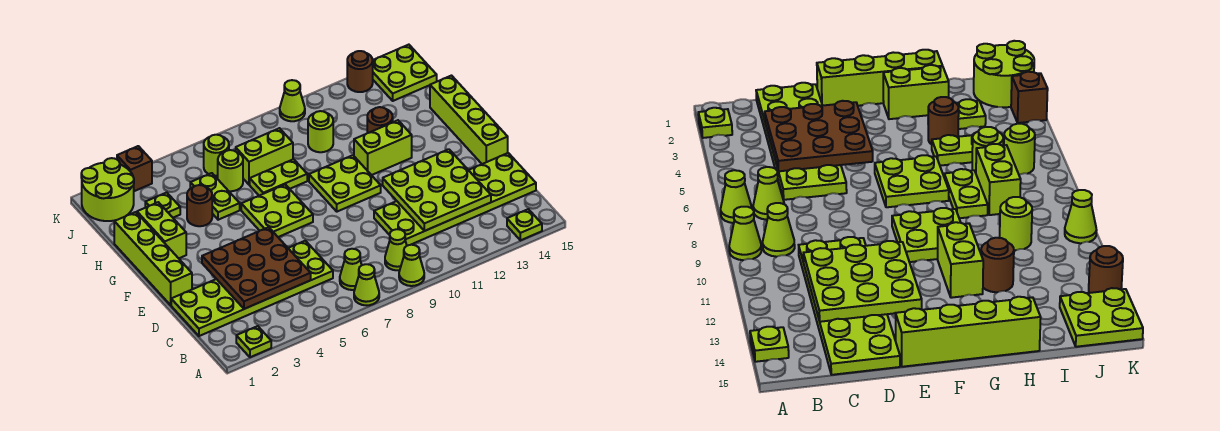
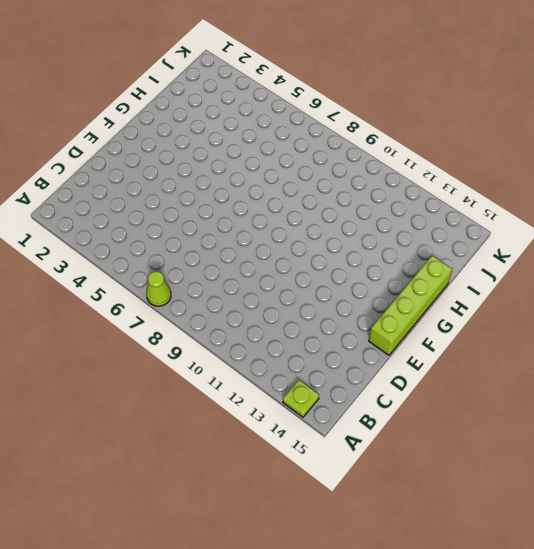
none -> lime plate A2 level 1
none -> lime cone A9 level 1
none -> lime cone B7 level 1
none -> lime cone B9 level 1

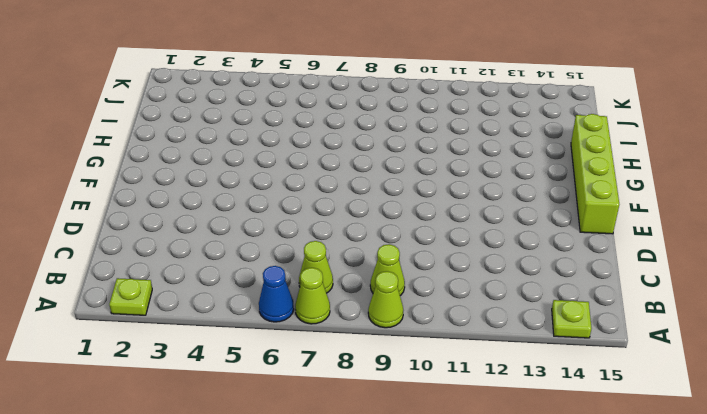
blue cone A6 level 1 -> none
none -> lime plate C1:D6 level 1
none -> lime plate C10:D15 level 1
none -> lime brick E1:H1 level 1
none -> lime plate F6:G7 level 1

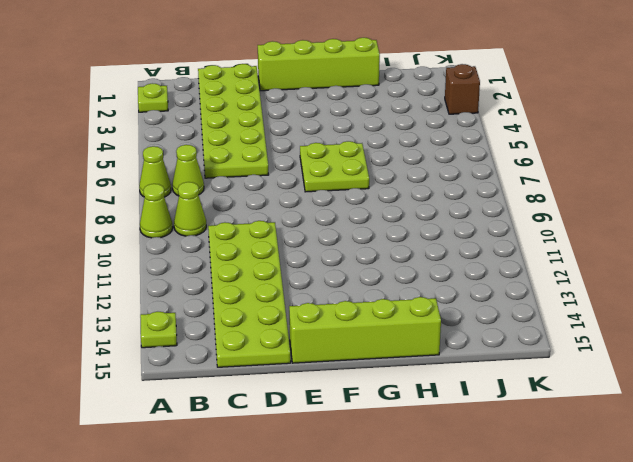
none -> lime plate F9:G10 level 1
none -> lime brick G2:H2 level 1
none -> lime brick G11:G12 level 1
none -> brown round brick H4 level 1

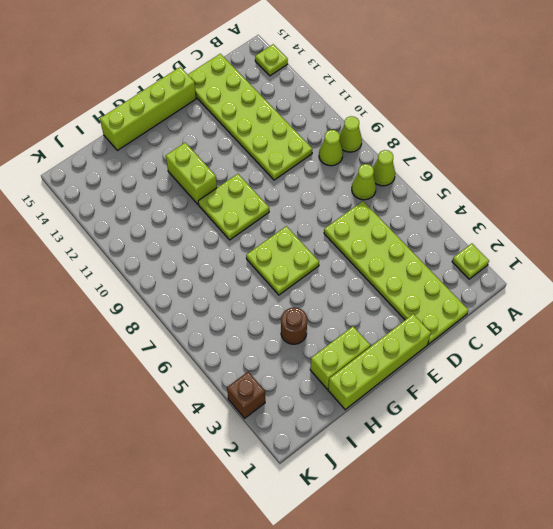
none -> lime plate H5:I5 level 1
none -> lime plate H7:H8 level 1
none -> brown round brick H12 level 1
none -> lime plate I3 level 1

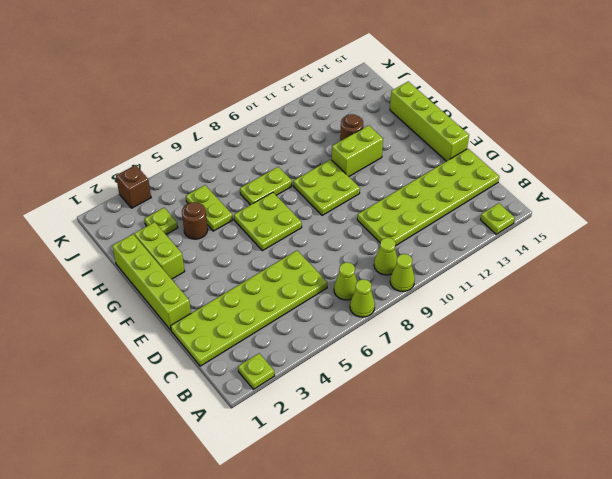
none -> lime round brick I6 level 1
none -> lime brick I7:I8 level 1
none -> lime round brick I10 level 1
none -> lime round brick J1:K2 level 1

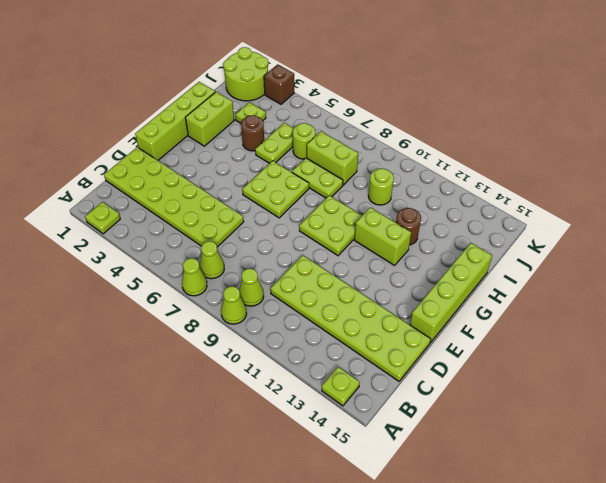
none -> lime round brick J6 level 1
none -> lime plate J14:K15 level 1
none -> lime cone K10 level 1
none -> brown round brick K13 level 1

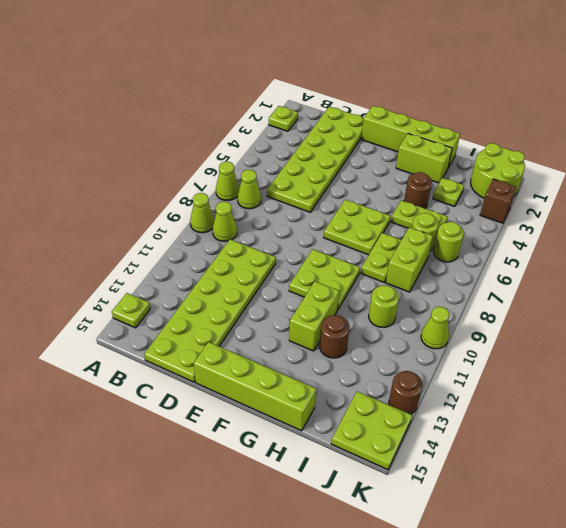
none -> brown plate C3:E5 level 2
none -> lime plate C11:E13 level 2

